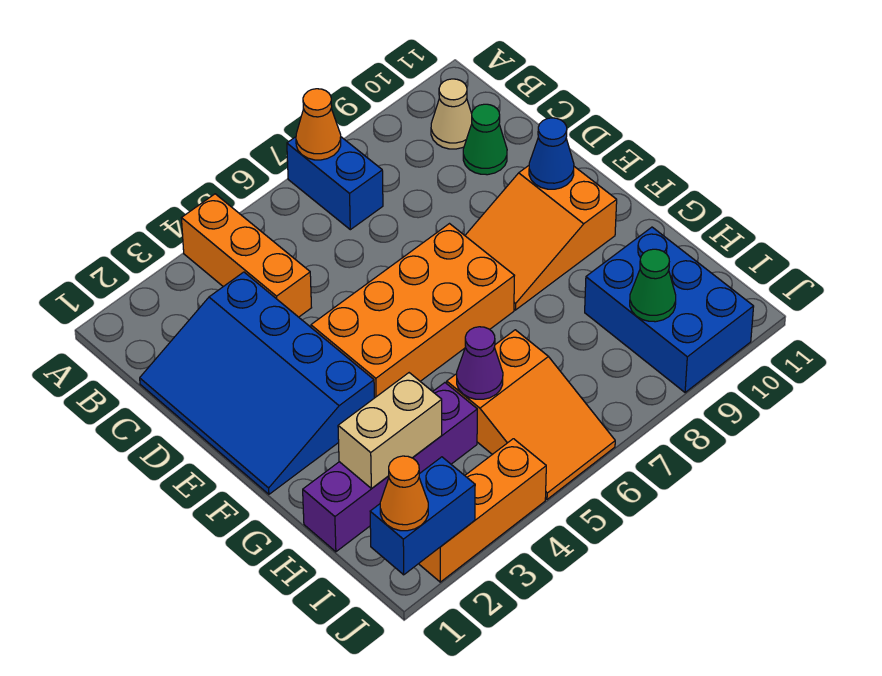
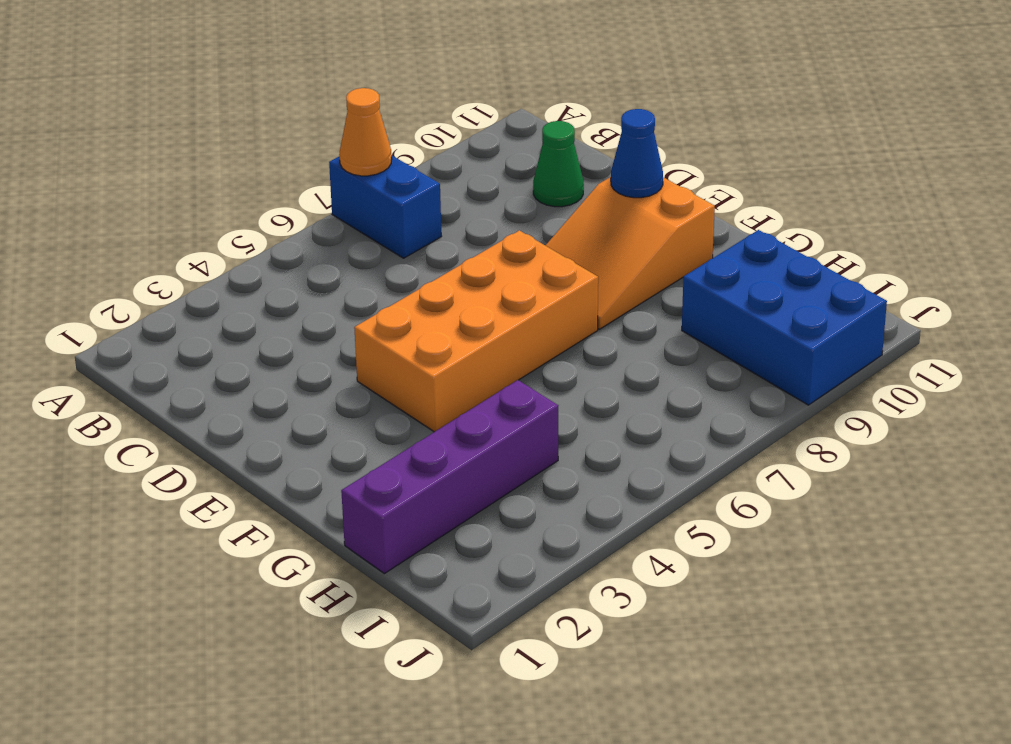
none -> orange brick A4:C4 level 1
none -> tan cone B10 level 1
none -> blue slope C1:F3 level 1 top 3

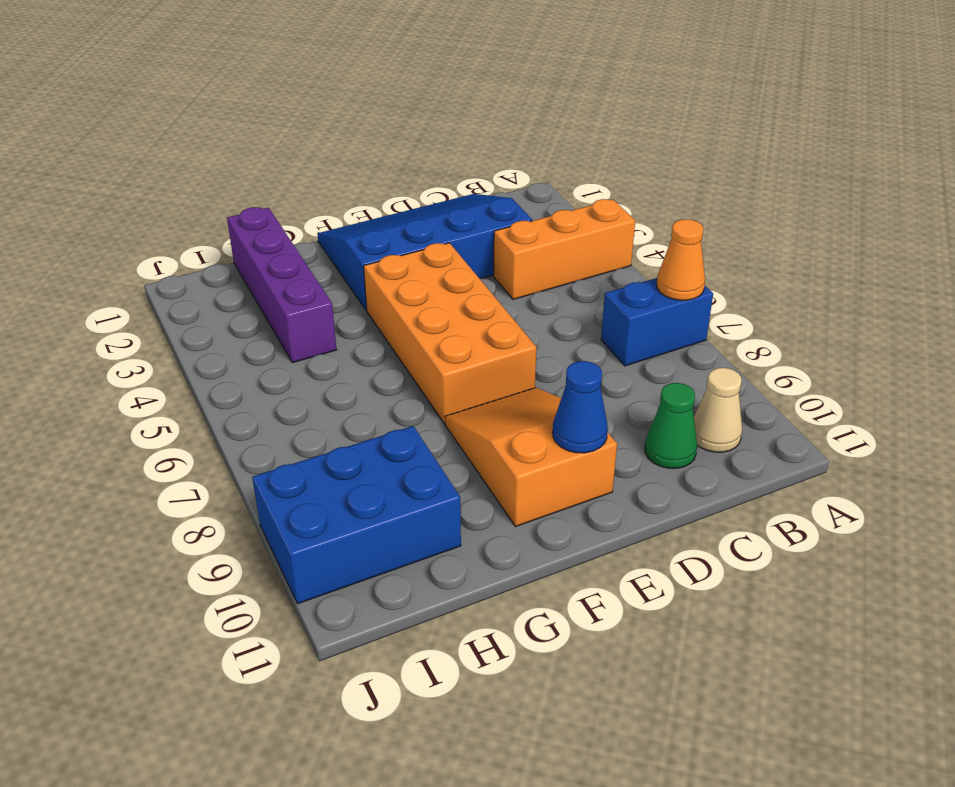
none -> orange slope H5:J6 level 1 top H
none -> orange brick J2:J4 level 1
none -> tan brick H2:H3 level 2

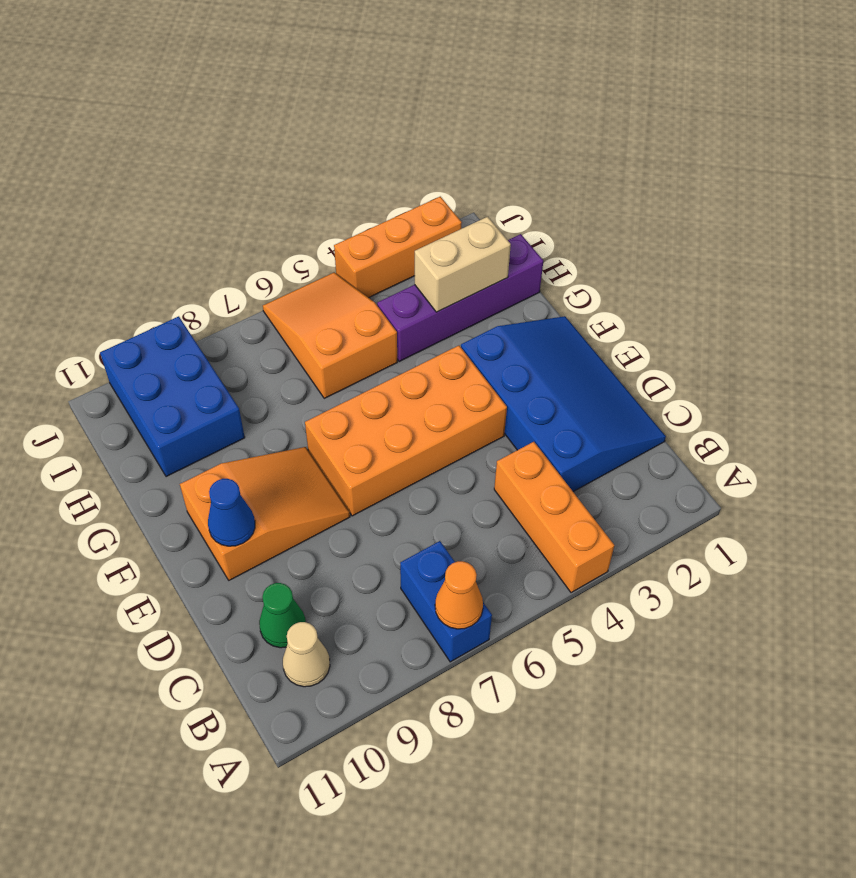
none -> purple cone H5 level 2
none -> green cone I9 level 2
none -> blue brick J1:J2 level 2

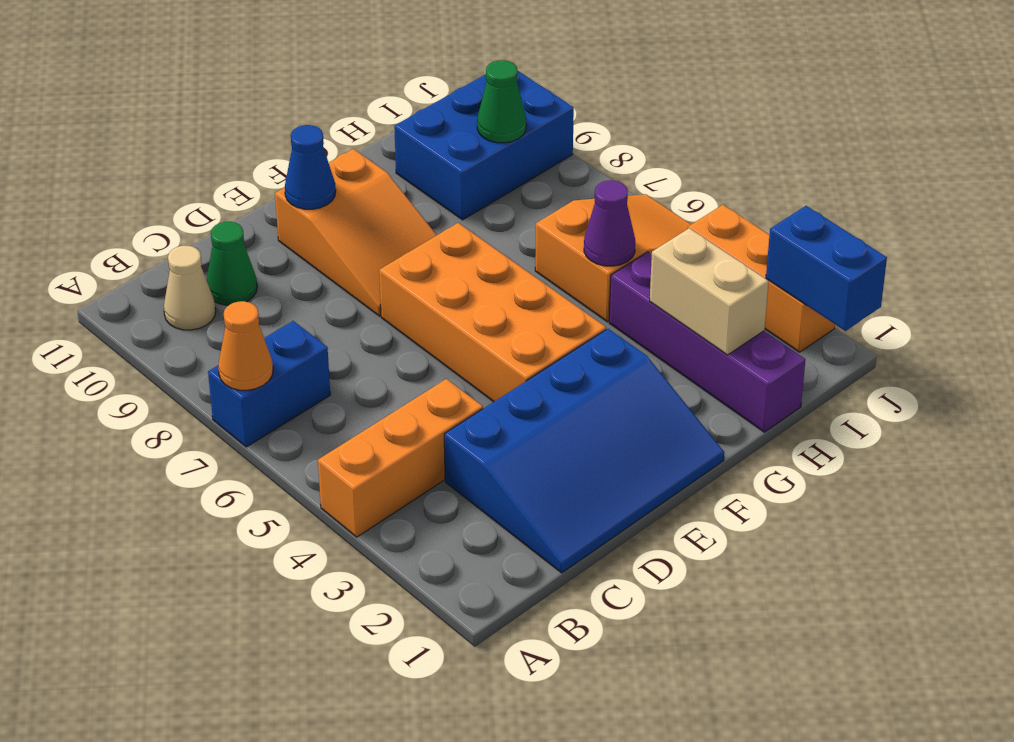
none -> orange cone J1 level 3

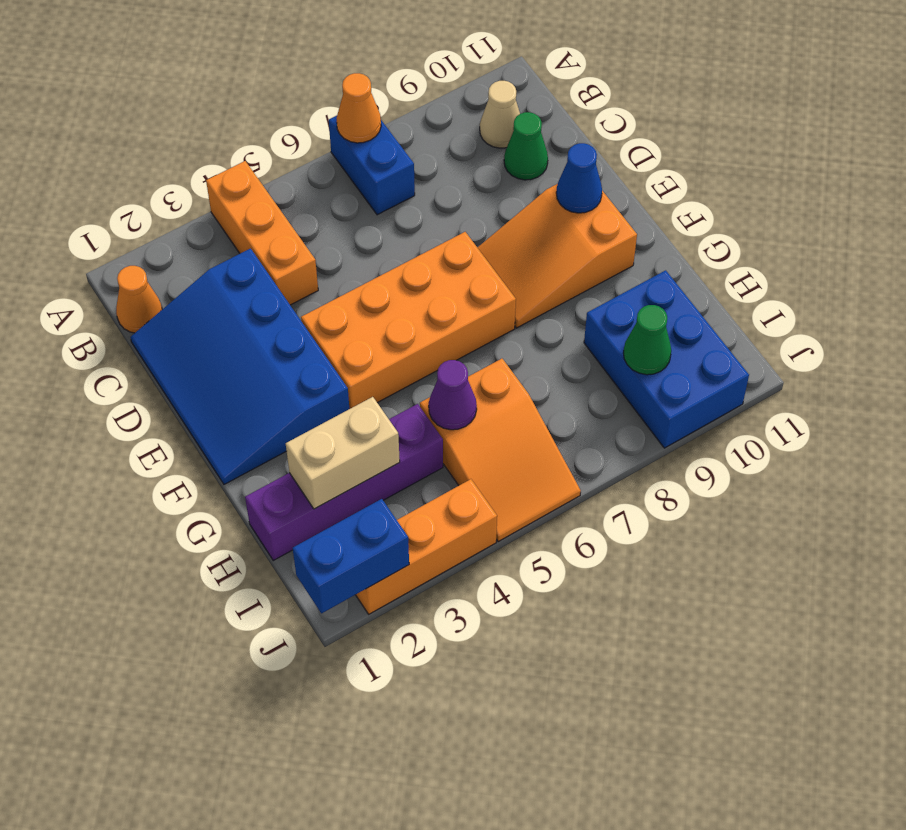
orange cone B1 level 1 -> orange cone J1 level 3

